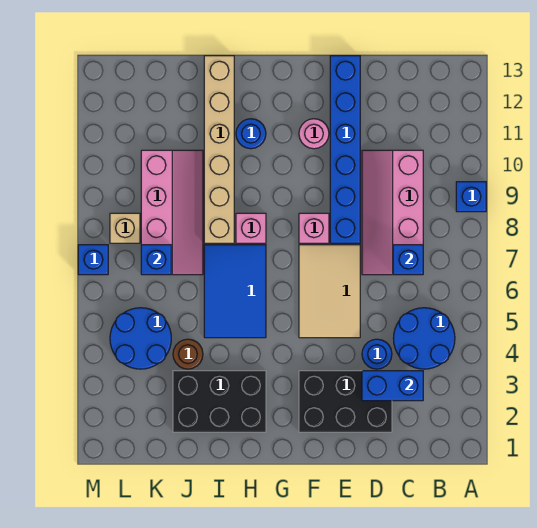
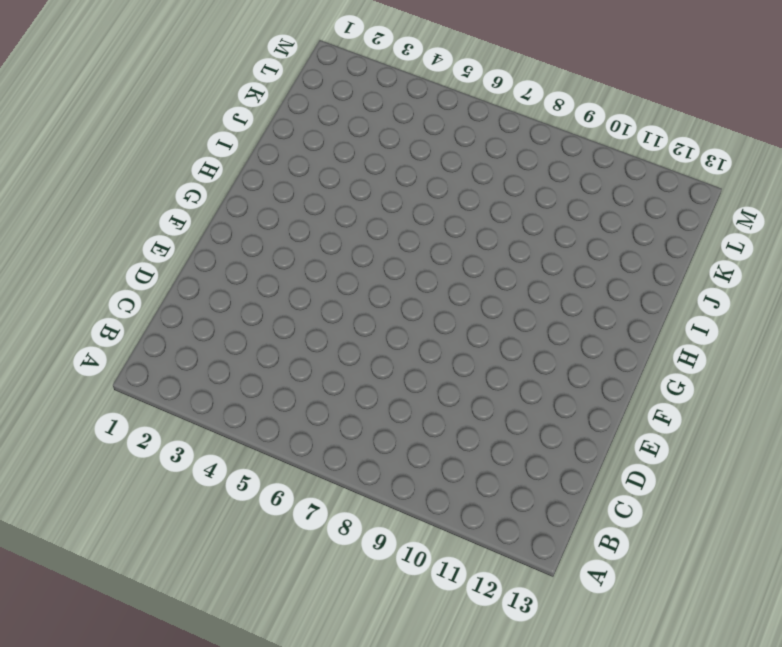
none -> blue brick A9 level 1
none -> blue round brick B4:C5 level 1
none -> pink slope C7:D10 level 1 top C

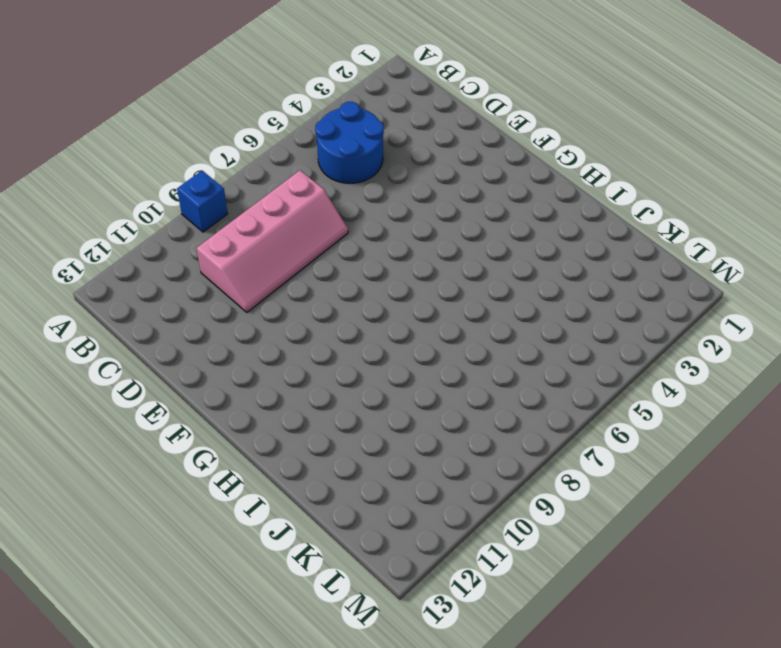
none -> black brick D2:F3 level 1
none -> blue round brick D4 level 1
none -> tan tile E5:F7 level 1

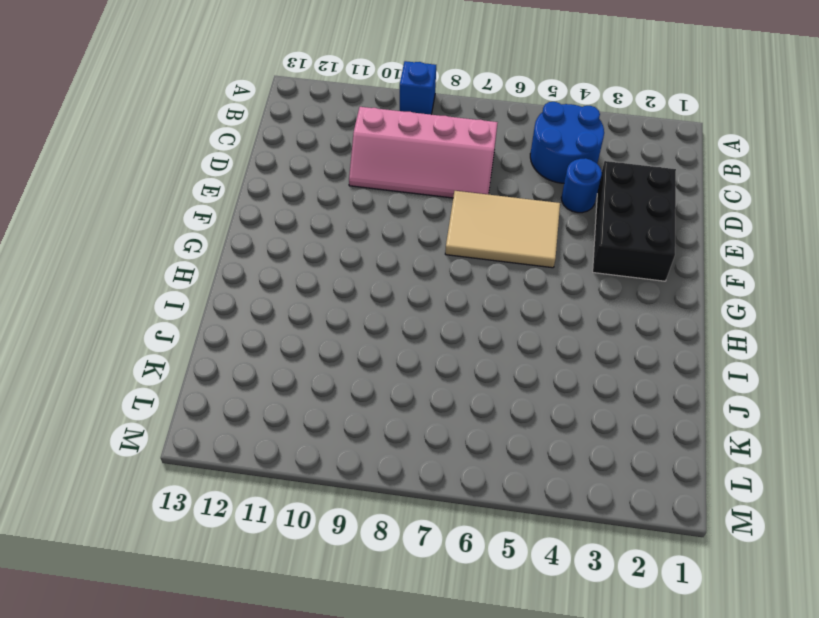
none -> blue brick E8:E13 level 1
none -> pink brick F8 level 1
none -> pink round brick F11 level 1

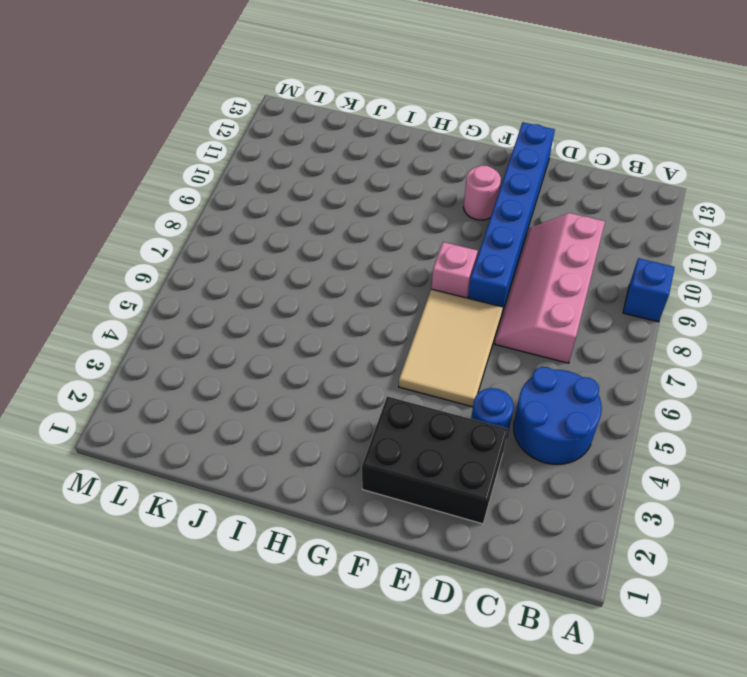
none -> black brick H2:J3 level 1
none -> blue tile H5:I7 level 1
none -> pink brick H8 level 1

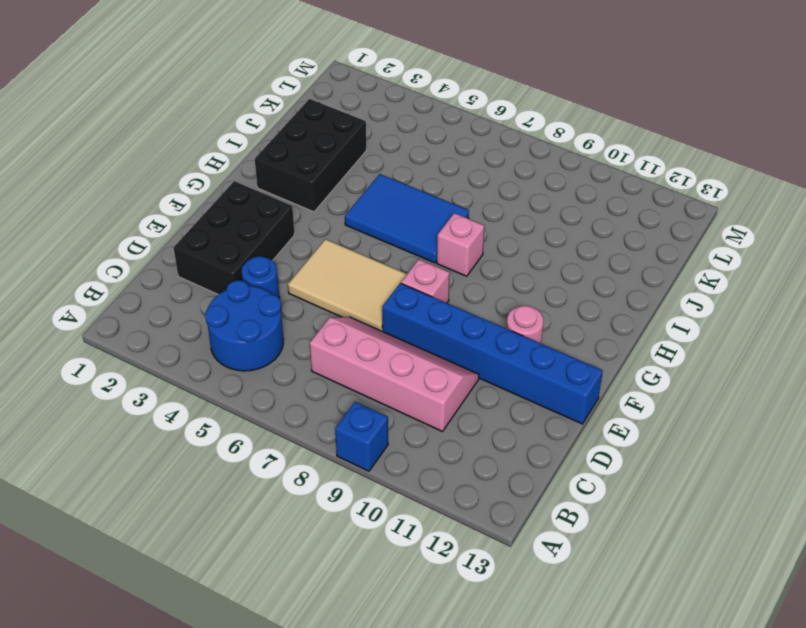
none -> blue round brick H11 level 1
none -> tan brick I8:I13 level 1
none -> brown round brick J4 level 1

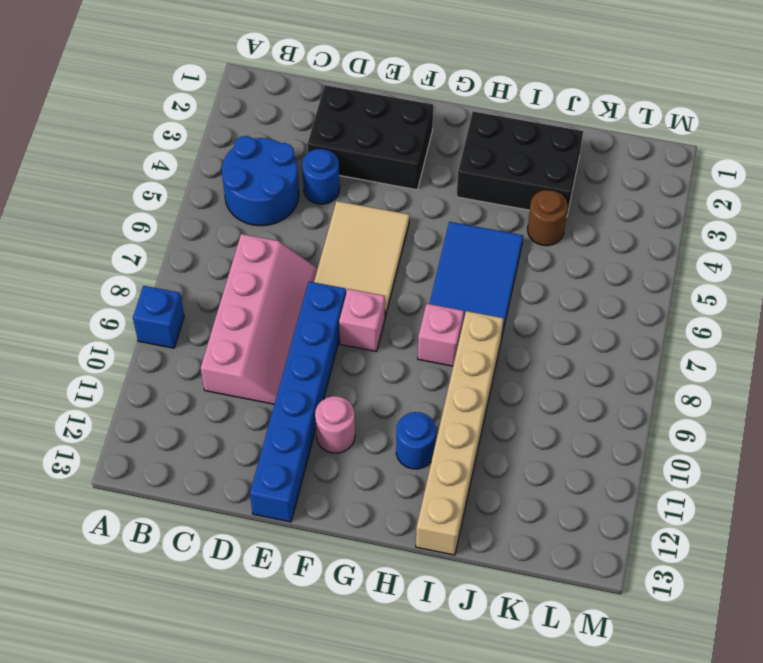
none -> pink slope J7:K10 level 1 top K
none -> blue round brick K4:L5 level 1
none -> tan brick L8 level 1

